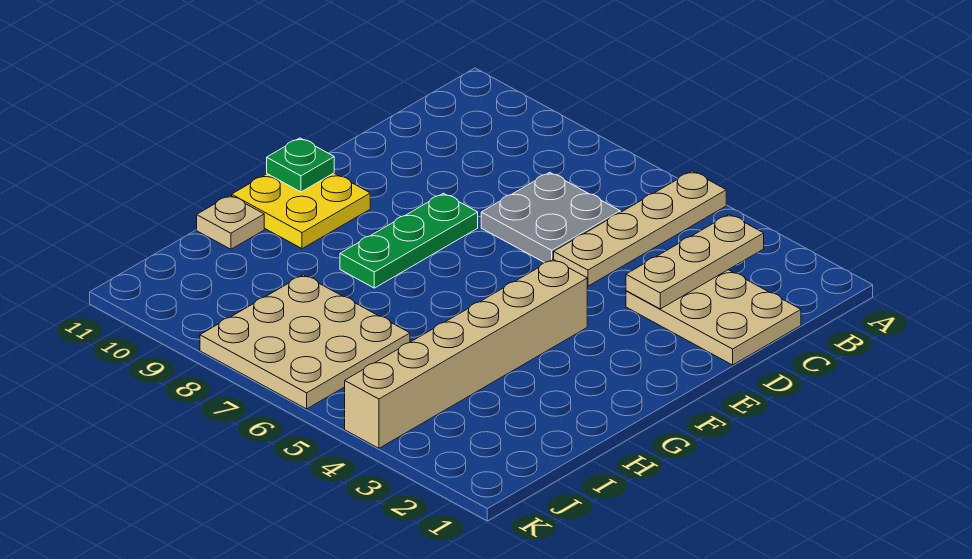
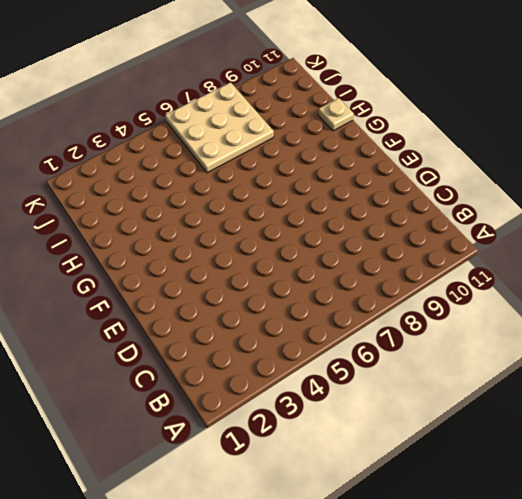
none -> tan plate A5:D5 level 1
none -> tan plate C1:D3 level 1

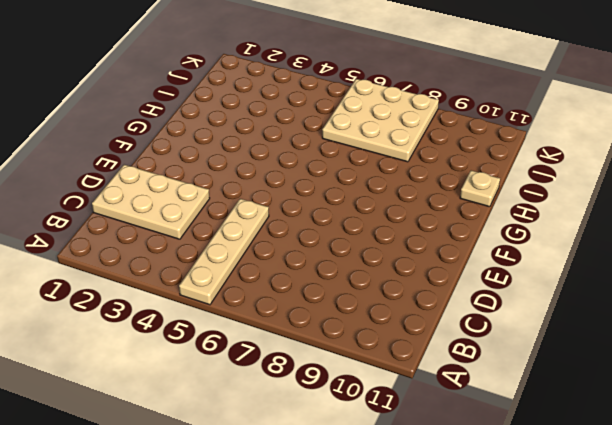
none -> grey plate C6:D7 level 1
none -> green plate E8:G8 level 1

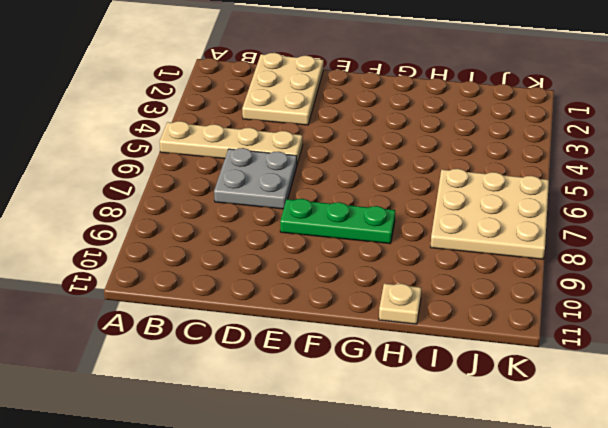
none -> tan brick F4:K4 level 1
none -> yellow plate F10:G11 level 1

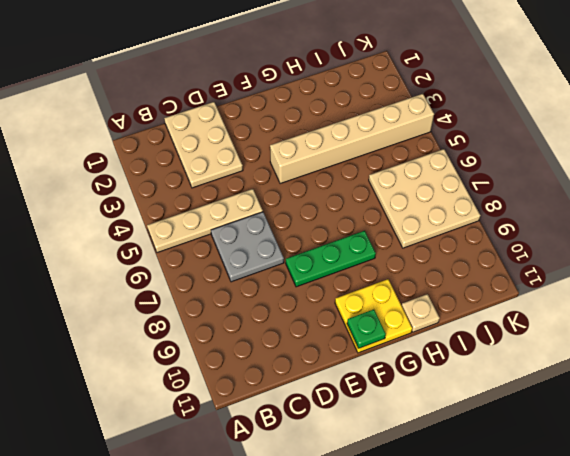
none -> tan plate B3:D3 level 2

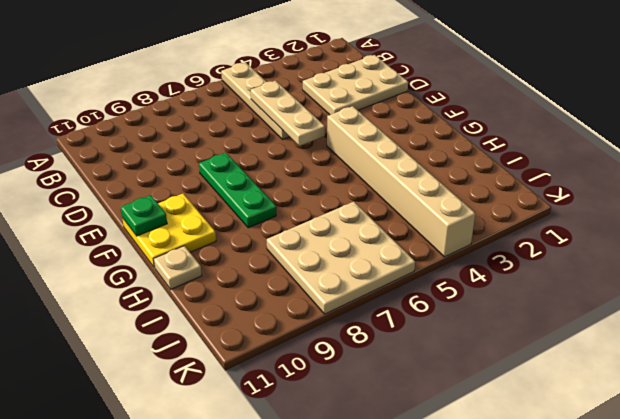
tan plate C5:E5 level 2 -> tan plate B3:D3 level 2
none -> grey plate C6:D7 level 1

